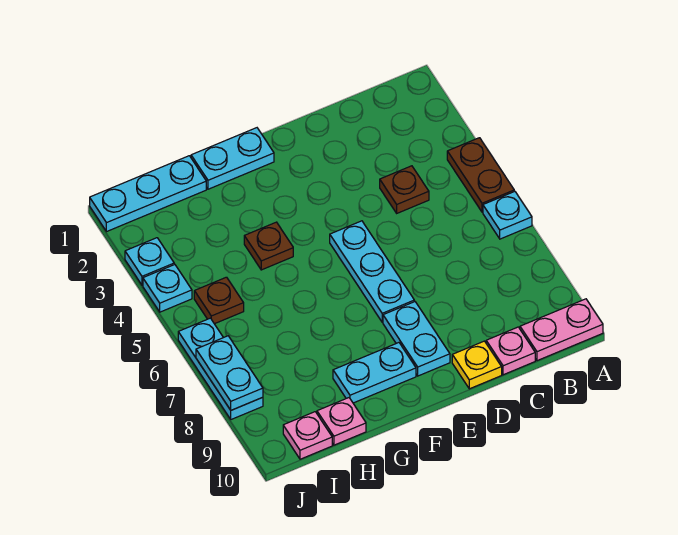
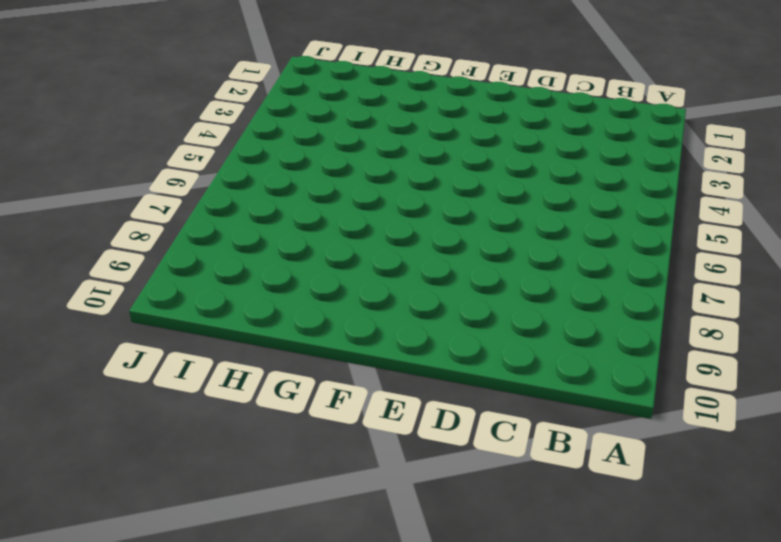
none -> brown plate A4:A5 level 1
none -> cyan plate A6 level 1
none -> pink plate A10:B10 level 1

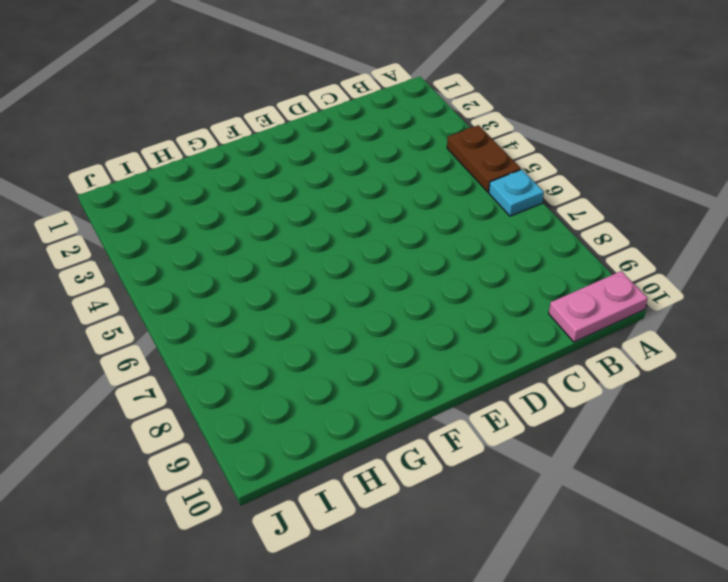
none -> brown plate C4 level 1
none -> pink plate C10 level 1
none -> yellow plate D10 level 1

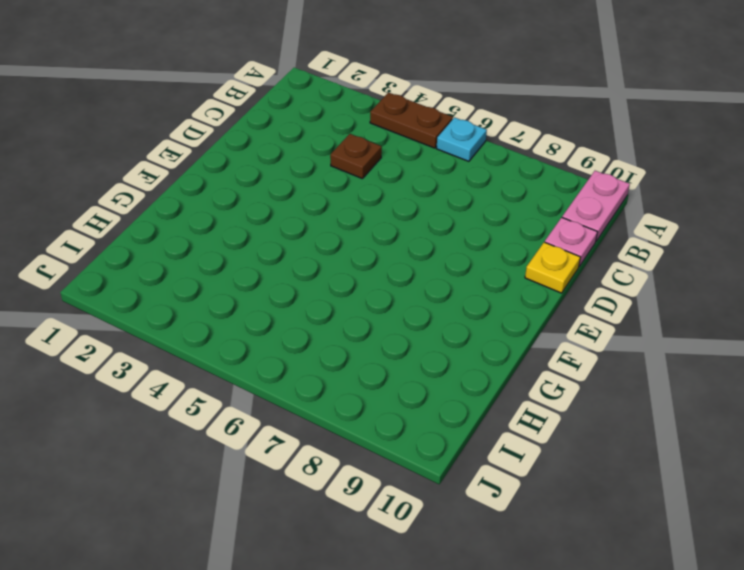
none -> cyan plate E5:E7 level 1
none -> cyan plate E8:E9 level 1
none -> cyan plate F1:G1 level 1

